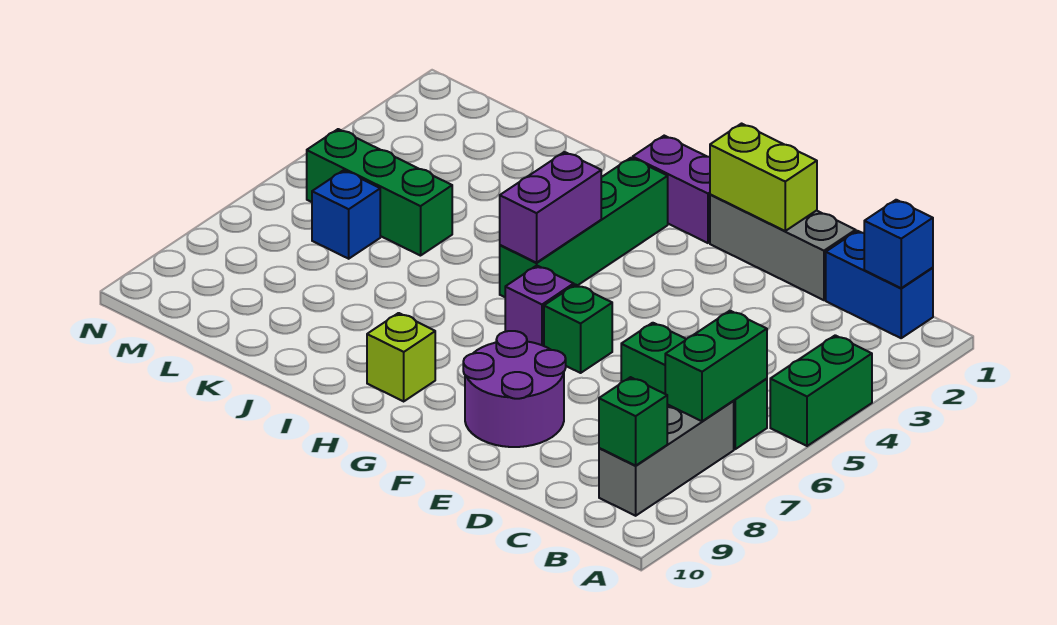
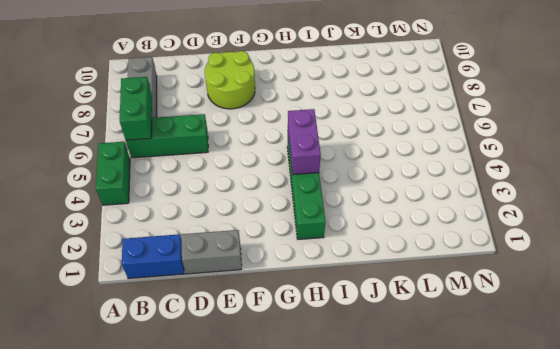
grey brick D1:E1 level 1 -> grey brick D1:F1 level 1
lime round brick E8:F9 level 1 -> purple round brick E8:F9 level 1
none -> green brick F6 level 1
none -> purple brick G1:H1 level 1
none -> purple brick G6 level 1

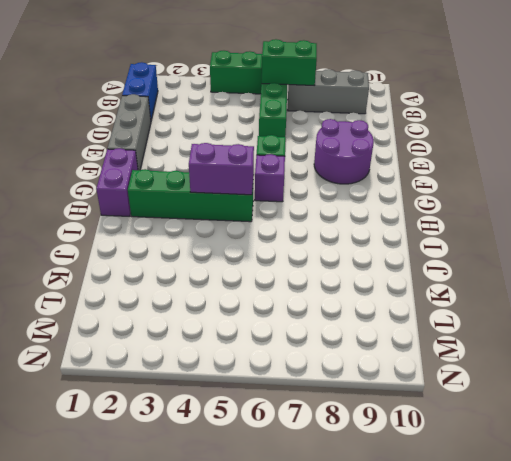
none -> lime brick H9 level 1
none -> green brick K5:M5 level 1
none -> blue brick L6 level 1

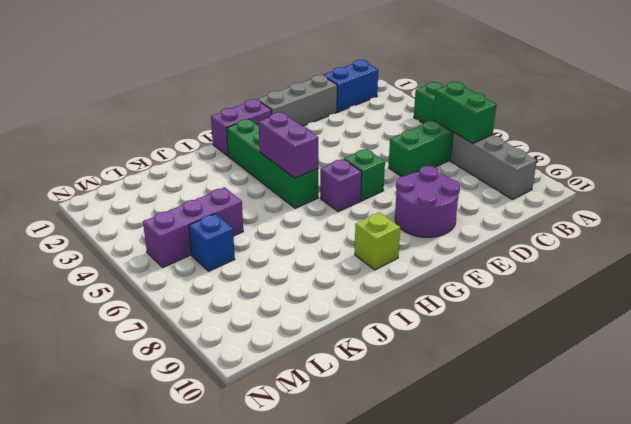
purple brick K5:M5 level 1 -> green brick K5:M5 level 1
none -> blue brick B1 level 2
none -> green brick B9 level 2
none -> lime brick E1:F1 level 2

